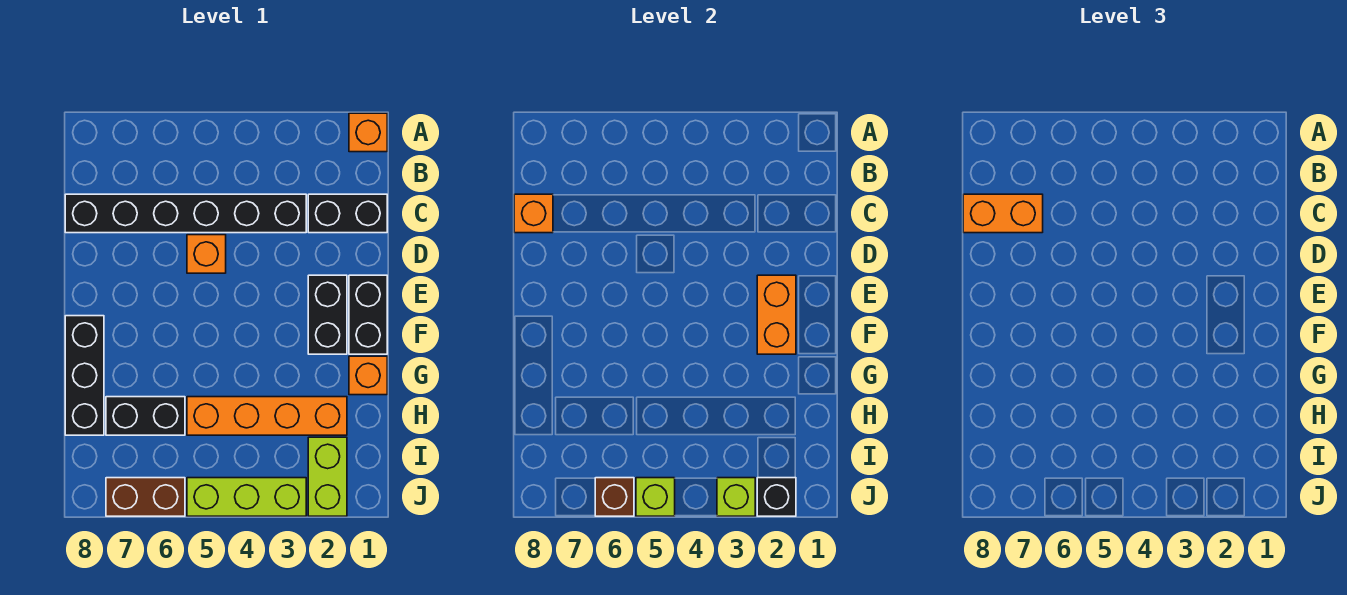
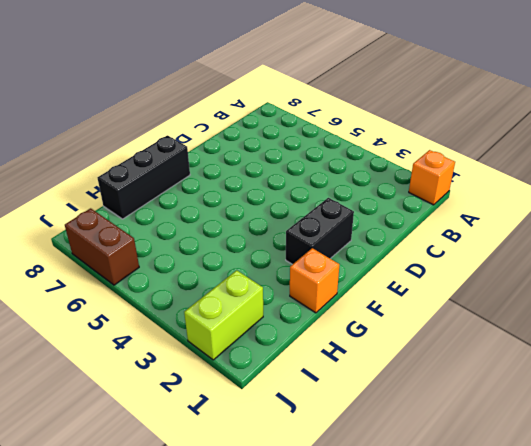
none -> black brick C1:C2 level 1
none -> black brick C3:C8 level 1
none -> orange brick D5 level 1

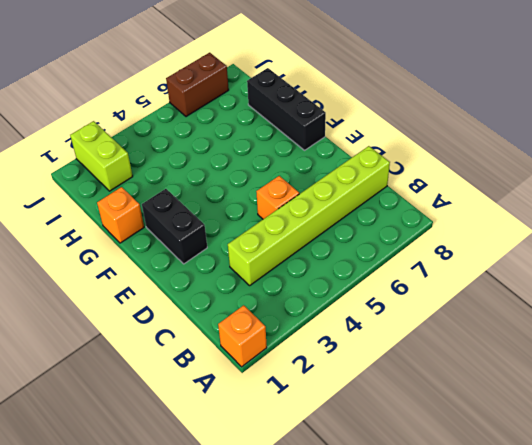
lime brick C3:C8 level 1 -> black brick C3:C8 level 1
none -> black brick C1:C2 level 1
none -> black brick E1:F1 level 1
none -> orange brick H2:H5 level 1

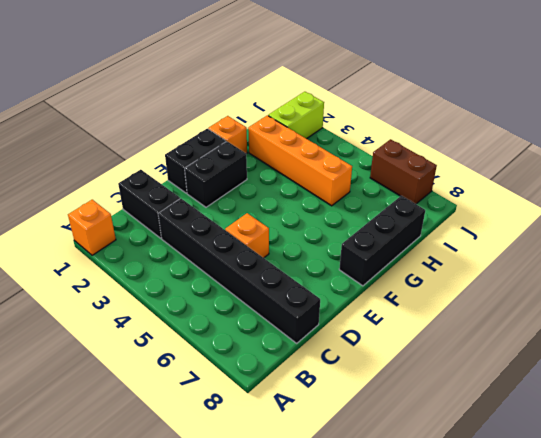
none -> black brick H6:H7 level 1
none -> lime brick J3:J5 level 1
none -> orange brick C8 level 2

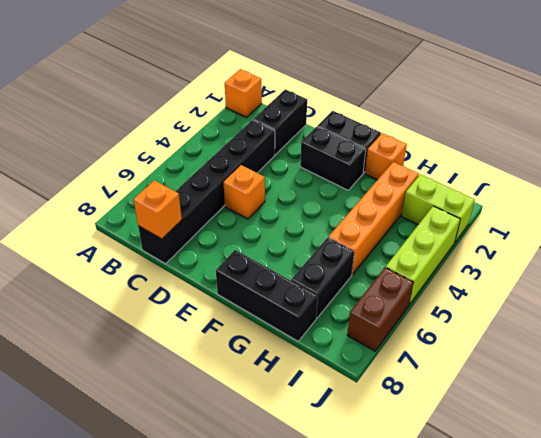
none -> orange brick E2:F2 level 2
none -> black brick J2 level 2
none -> lime brick J3 level 2

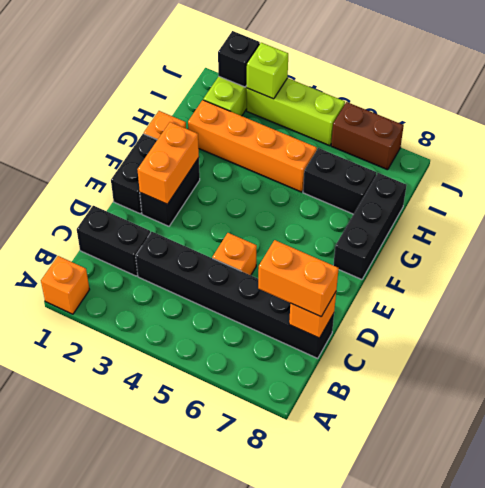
none -> lime brick J5 level 2
none -> brown brick J6 level 2

